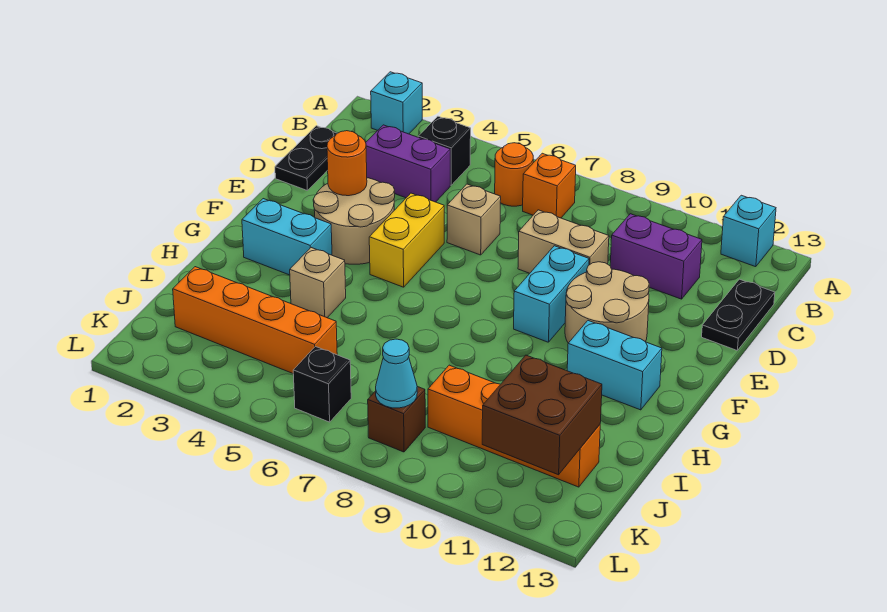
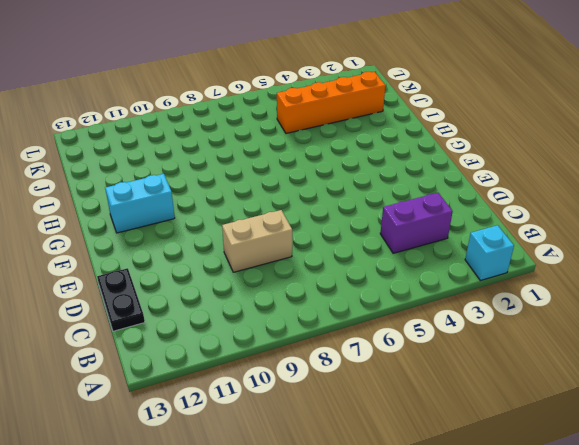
none -> cyan brick A12 level 1
none -> black brick B4 level 1
none -> orange round brick B6 level 1

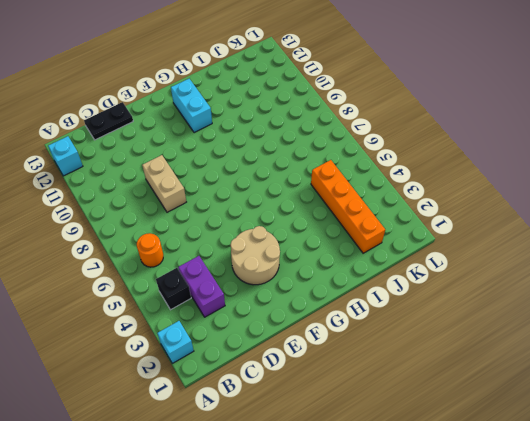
none -> orange brick B7 level 1
none -> black plate C1:D1 level 1
none -> purple brick C10:C11 level 1

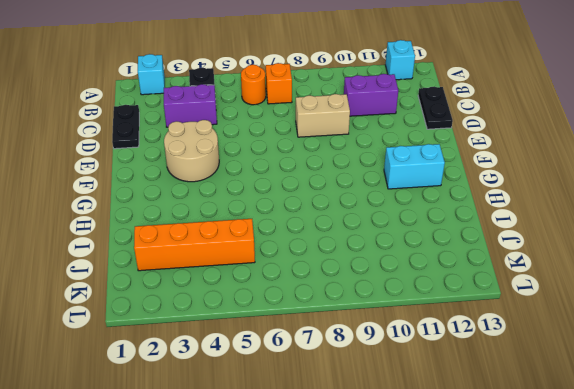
none -> tan brick D6 level 1
none -> yellow brick E5:F5 level 1
none -> cyan brick E9:F9 level 1

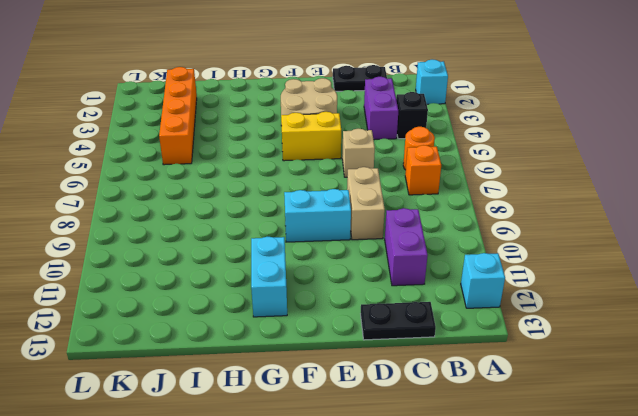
none -> tan round brick E10:F11 level 1
none -> cyan brick G2:G3 level 1
none -> tan brick H4 level 1

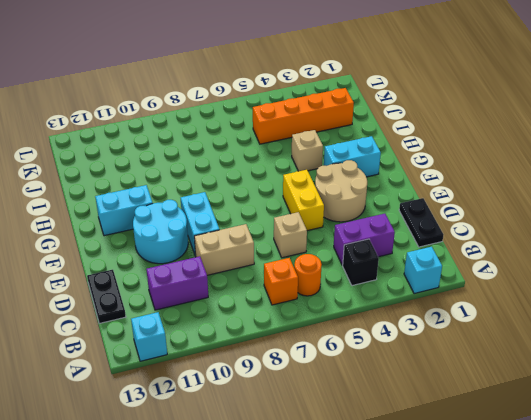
cyan round brick E10:F11 level 1 -> tan round brick E10:F11 level 1
none -> orange brick J9:J12 level 1
none -> black brick K6 level 1
none -> brown brick K8 level 1

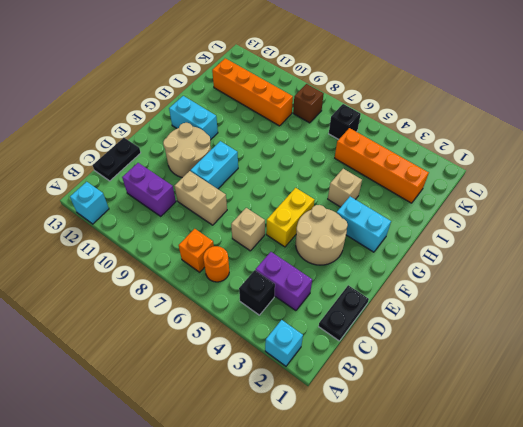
none -> orange round brick E3 level 2
none -> brown brick J11:K12 level 2
none -> cyan cone K8 level 2

